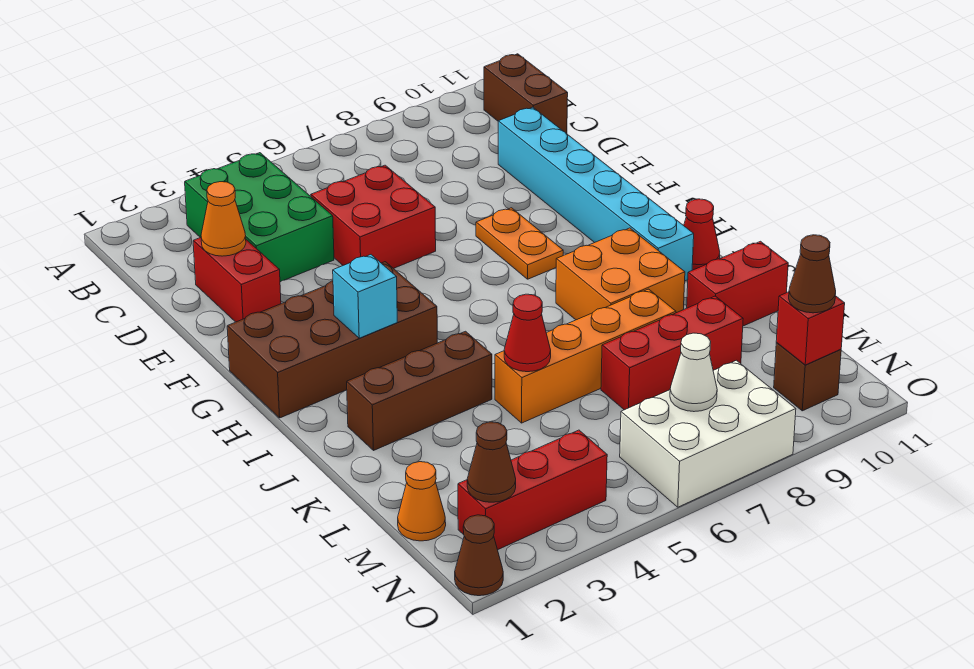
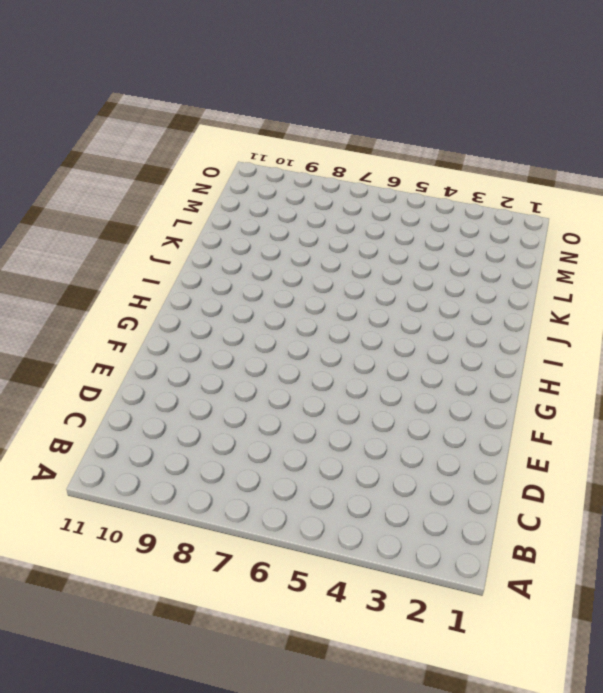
none -> green brick B3:D4 level 1
none -> brown brick B11:C11 level 1
none -> red brick D2:E2 level 1

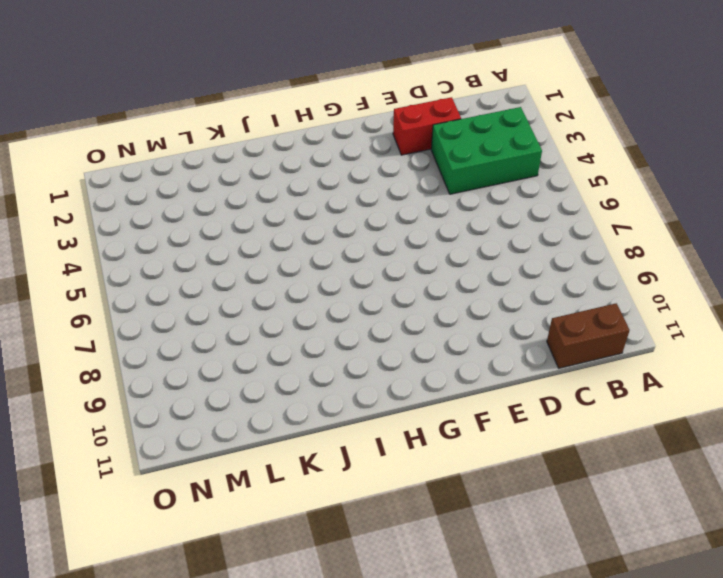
none -> red brick D5:E6 level 1
none -> cyan brick D10:I10 level 1
none -> orange plate F8:G8 level 1

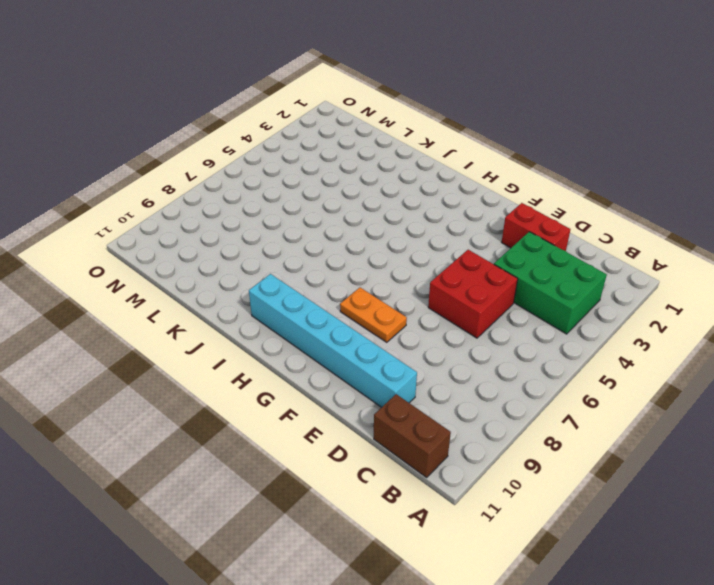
none -> brown brick G1:H4 level 1
none -> orange brick I8:J9 level 1
none -> red cone I11 level 1

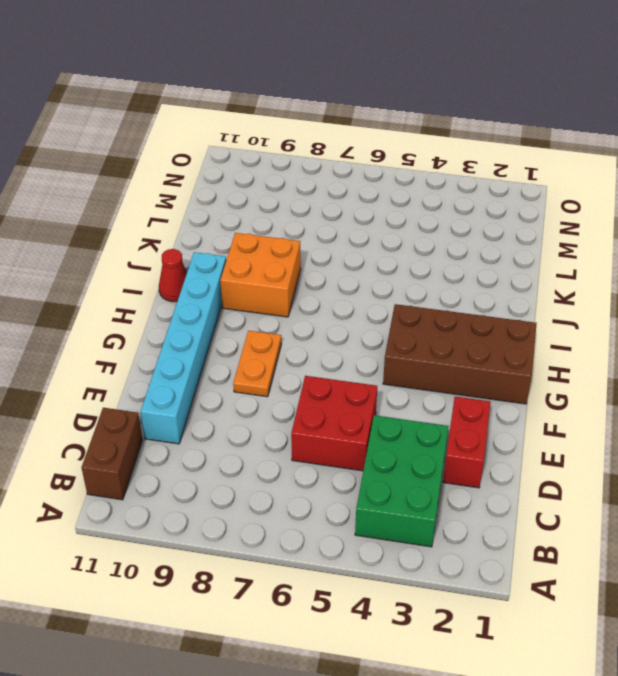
none -> brown brick J2:J4 level 1
none -> orange brick K5:K8 level 1
none -> red brick K10:K11 level 1

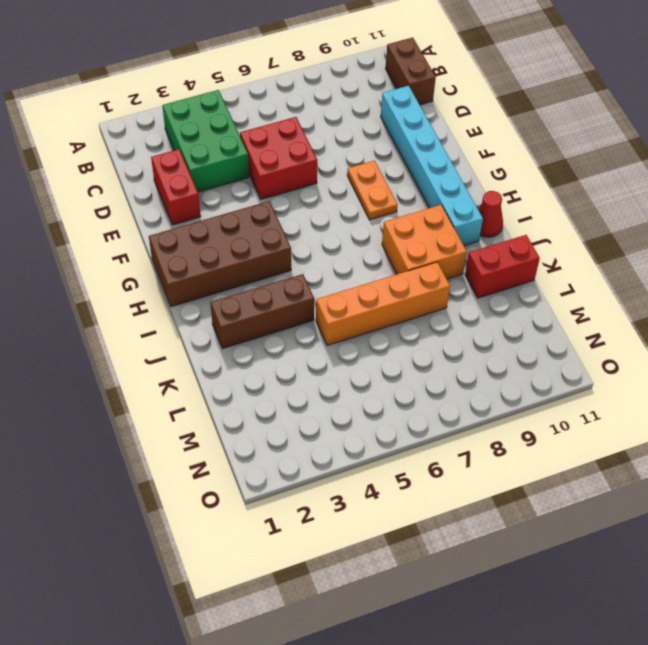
none -> red brick L7:L9 level 1
none -> orange cone M1 level 1
none -> red brick N2:N4 level 1

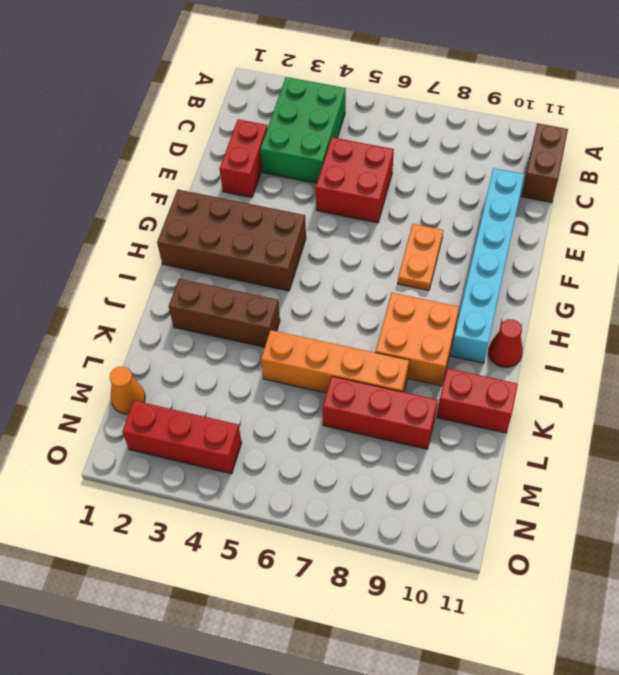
none -> white brick N6:O8 level 1
none -> brown brick N10 level 1
none -> brown cone O1 level 1

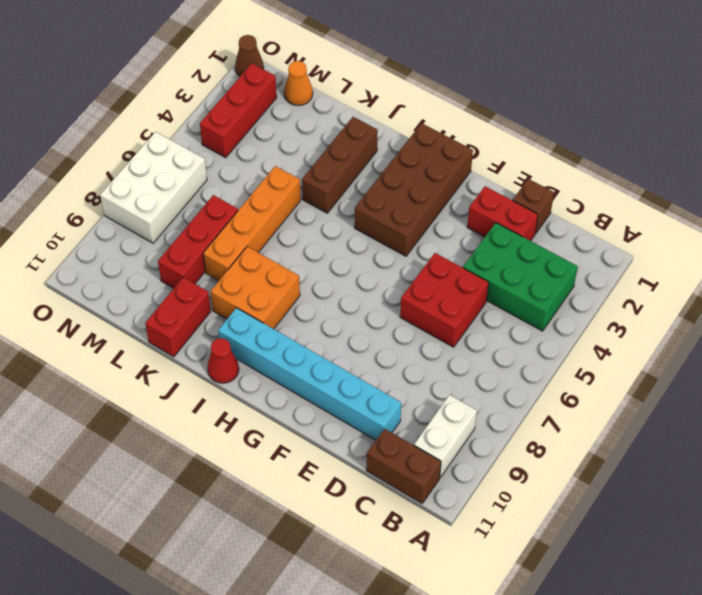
white brick B9:B10 level 1 -> none
brown brick D1 level 1 -> brown brick N10 level 1
none -> orange plate F8:G8 level 1
none -> orange cone D2 level 2
none -> cyan brick H3 level 2

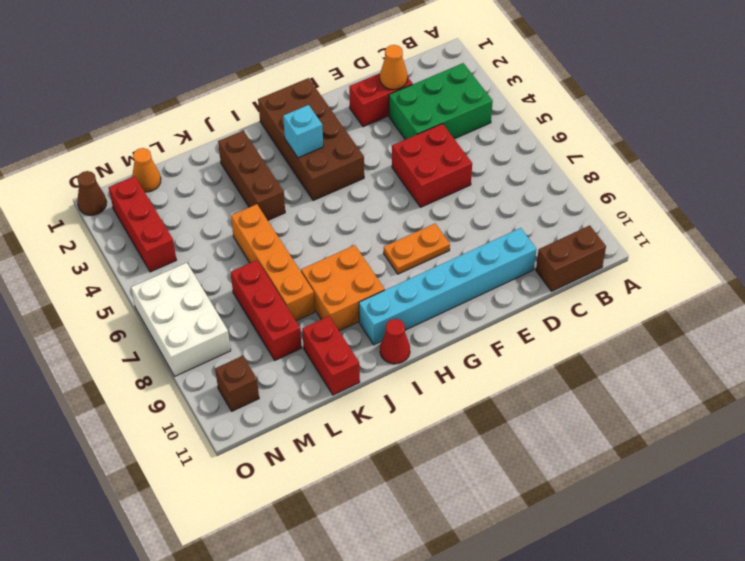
none -> red cone K5 level 2
none -> brown cone N2 level 2
none -> white cone N7 level 2

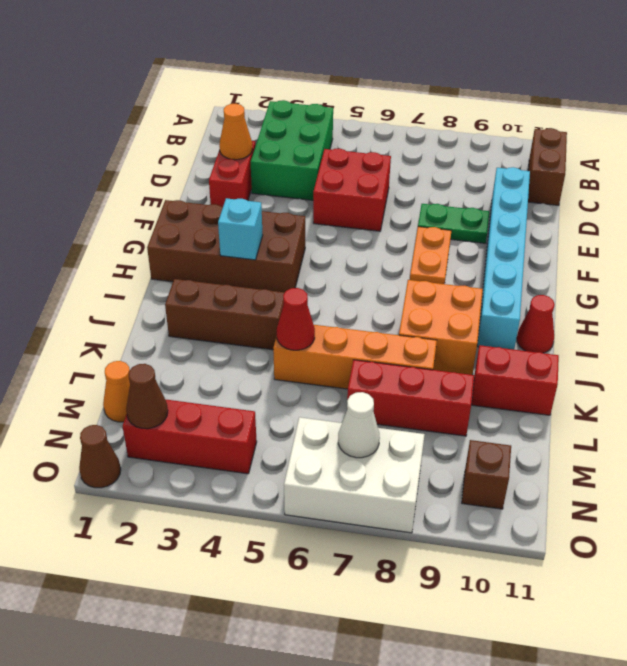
green plate E8:E9 level 1 -> none
none -> red brick N10 level 2
none -> brown cone N10 level 3

